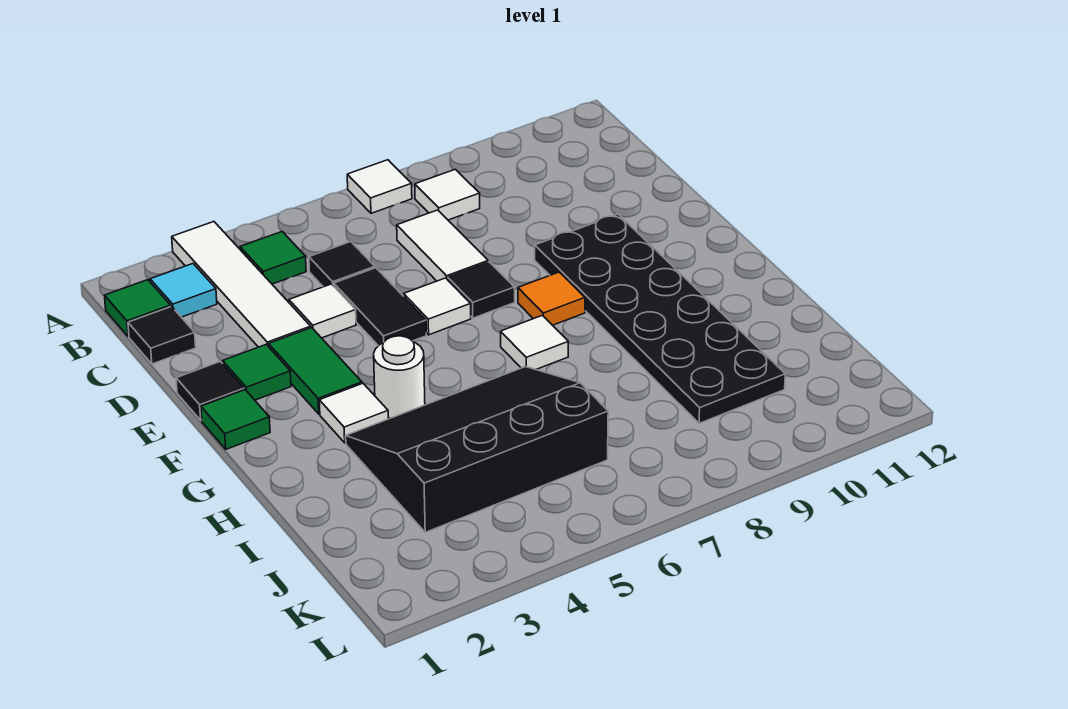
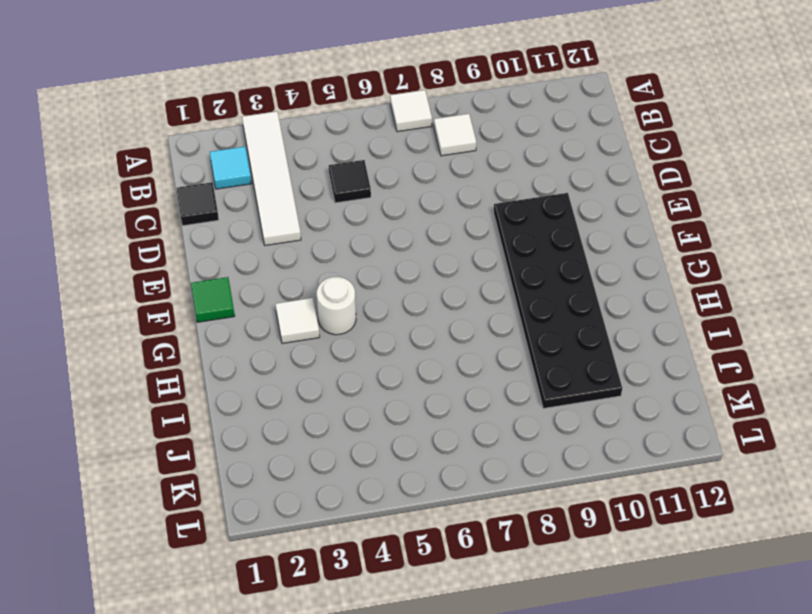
none -> green tile B1 level 1
none -> green tile B4 level 1
none -> white tile C7:D7 level 1

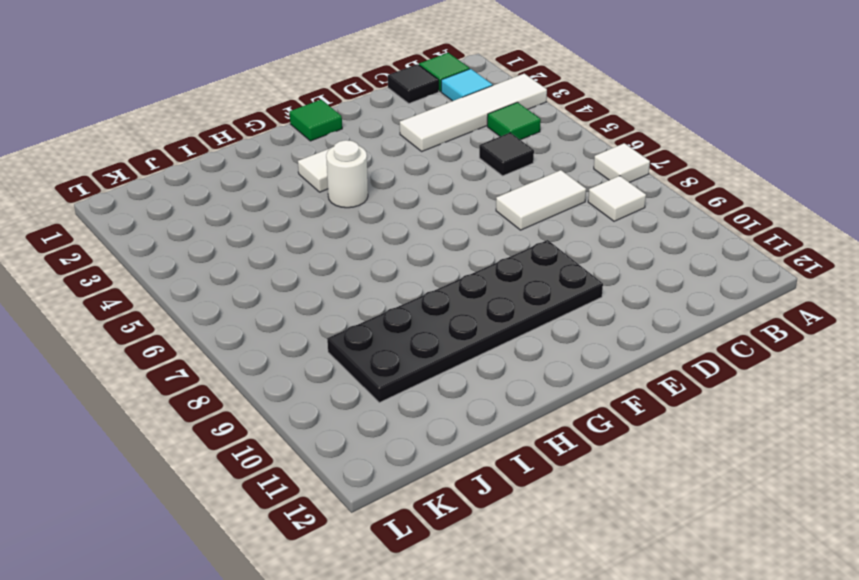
none -> white tile D4 level 1
none -> black tile D5:E5 level 1
none -> black tile E1 level 1

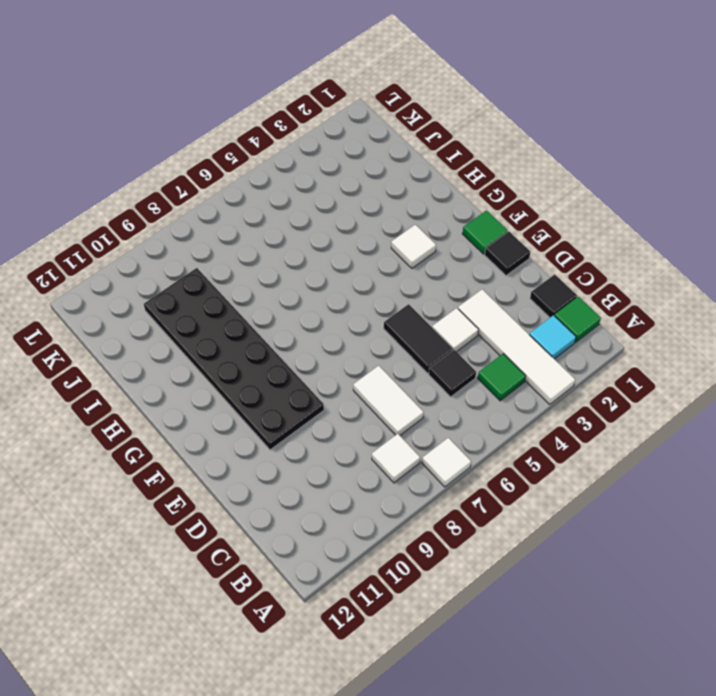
none -> green tile E2 level 1
none -> green tile E3:F3 level 1
none -> white tile E6 level 1

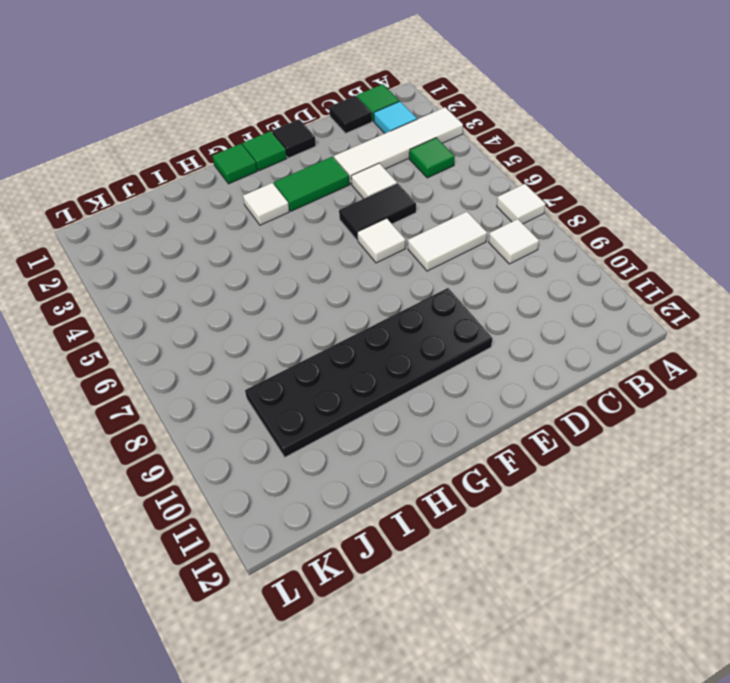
green tile G1 level 1 -> green tile E2 level 1
none -> black tile C5 level 1
none -> black tile E7 level 1
none -> orange tile F8 level 1

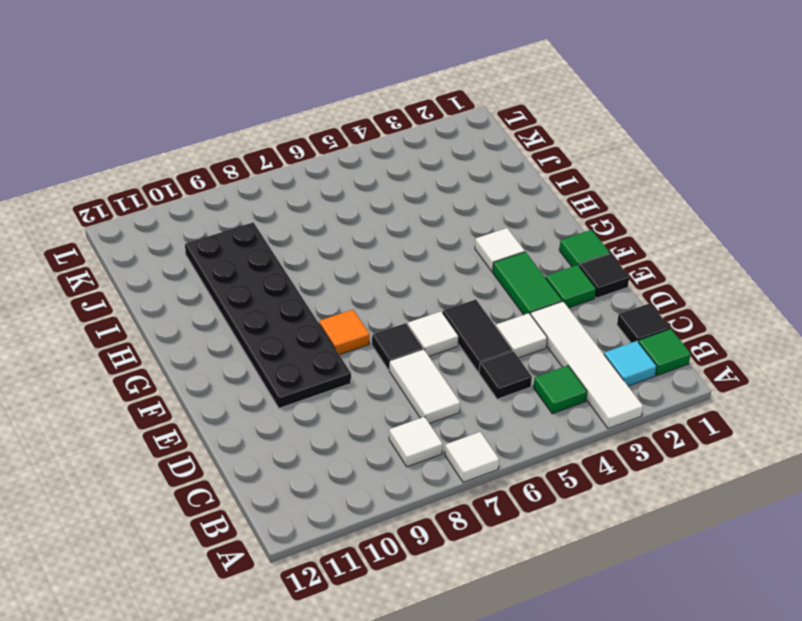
none -> white round brick G4 level 1
none -> white tile G7 level 1
none -> black slope H3:J6 level 1 top J

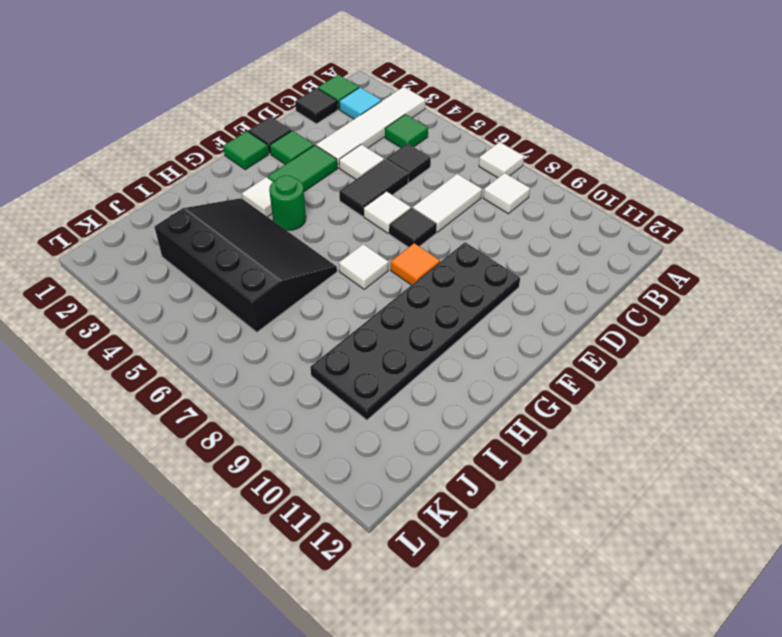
green round brick G4 level 1 -> white round brick G4 level 1

